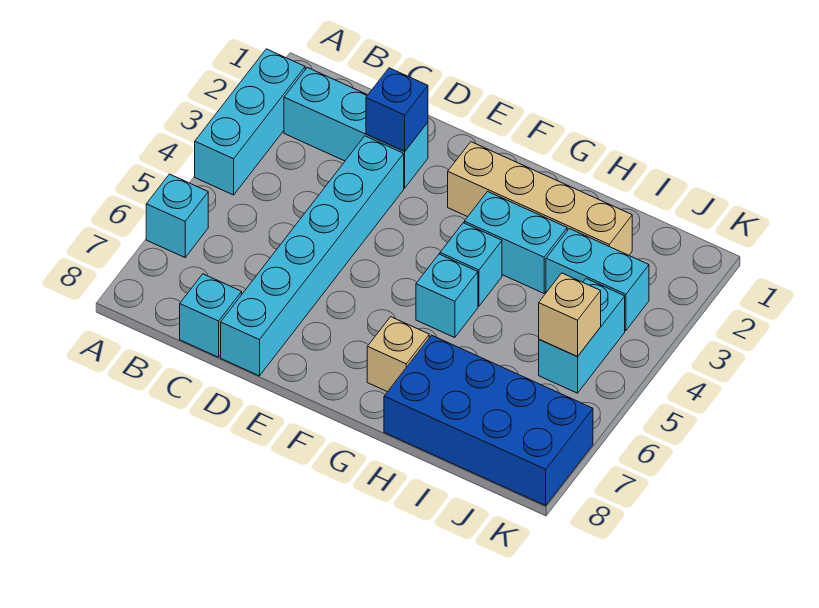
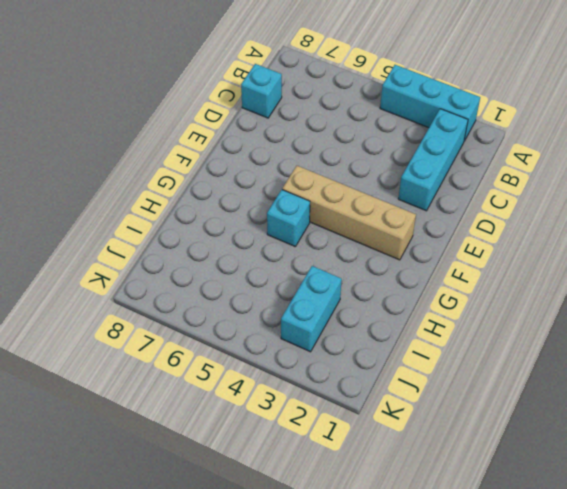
tan brick F2:F5 level 1 -> tan brick F2:I2 level 1
none -> cyan brick A6 level 1
none -> cyan brick D3:D8 level 1
none -> cyan brick G3:H3 level 1

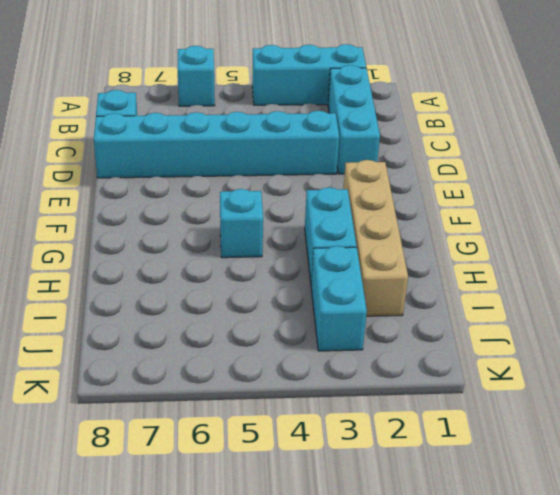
none -> cyan brick G4 level 1
none -> tan brick G7 level 1
none -> blue brick H7:K8 level 1

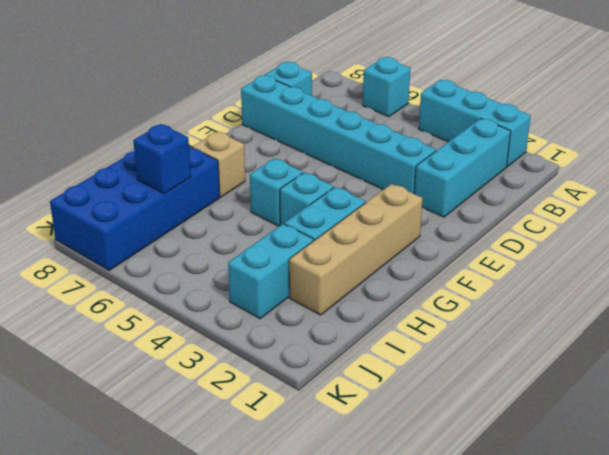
blue brick I7 level 2 -> blue brick D2 level 2
none -> cyan brick J4:J5 level 1
none -> tan brick J5 level 2

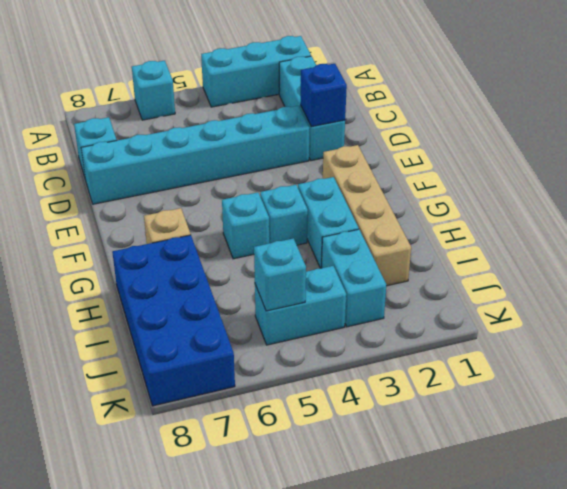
cyan brick J5 level 2 -> tan brick J5 level 2

